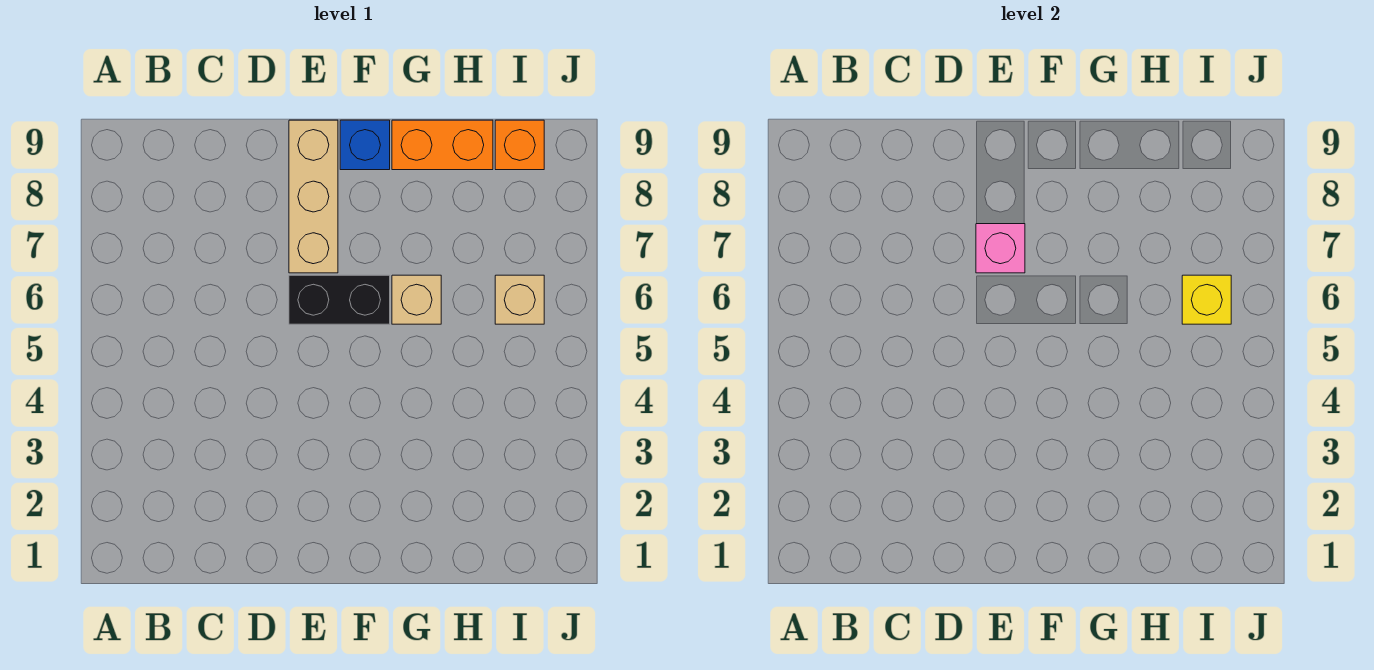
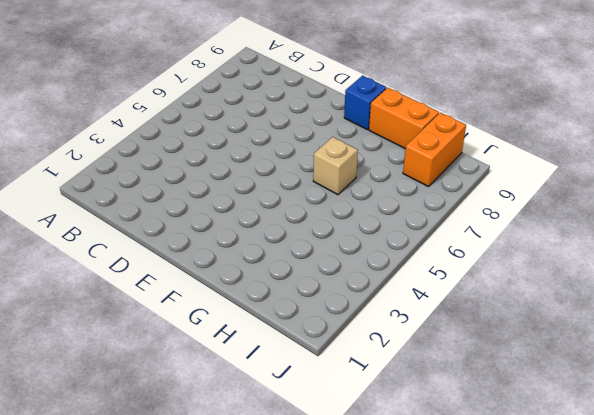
orange brick I8:I9 level 1 -> orange brick I9 level 1
none -> black brick E6:F6 level 1
none -> tan brick E7:E9 level 1

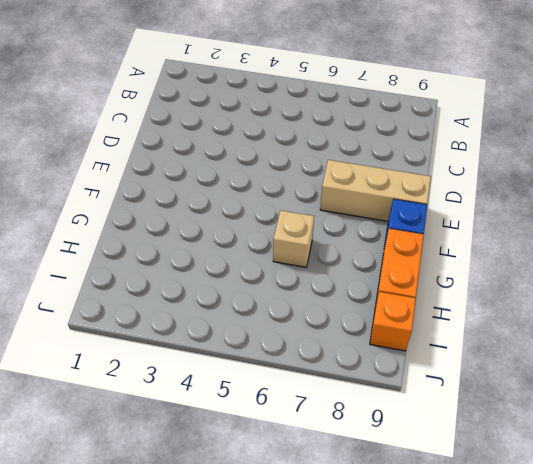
none -> black brick E6:F6 level 1
none -> tan brick I6 level 1

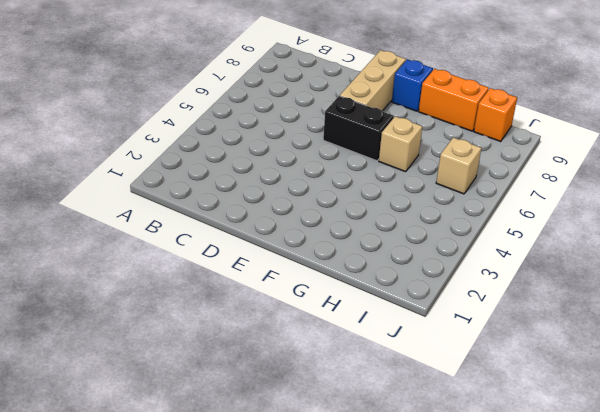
none -> pink brick E7 level 2
none -> yellow brick I6 level 2

